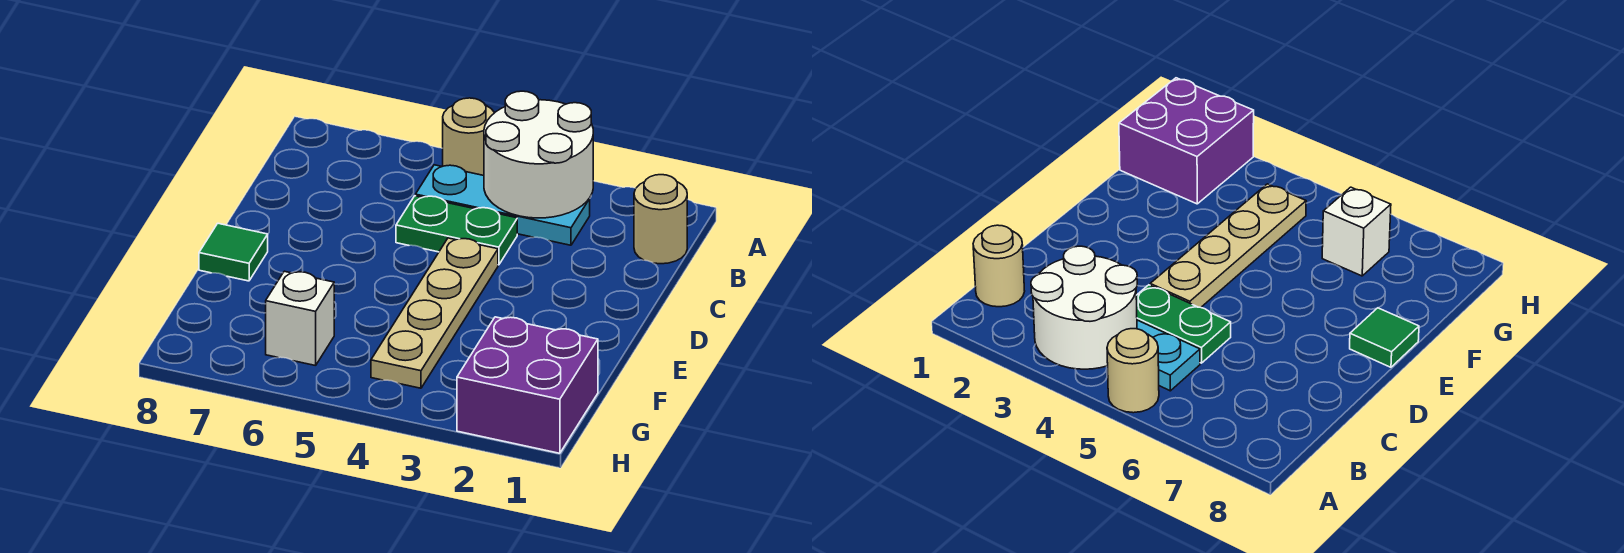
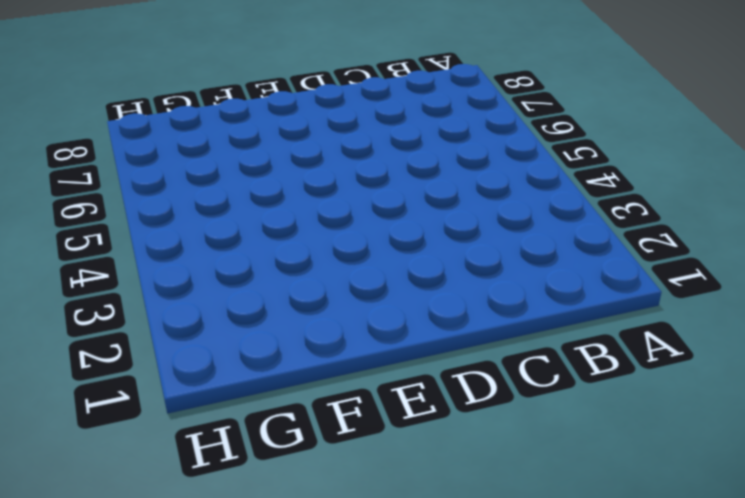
none -> tan round brick A5 level 1
none -> tan round brick B1 level 1

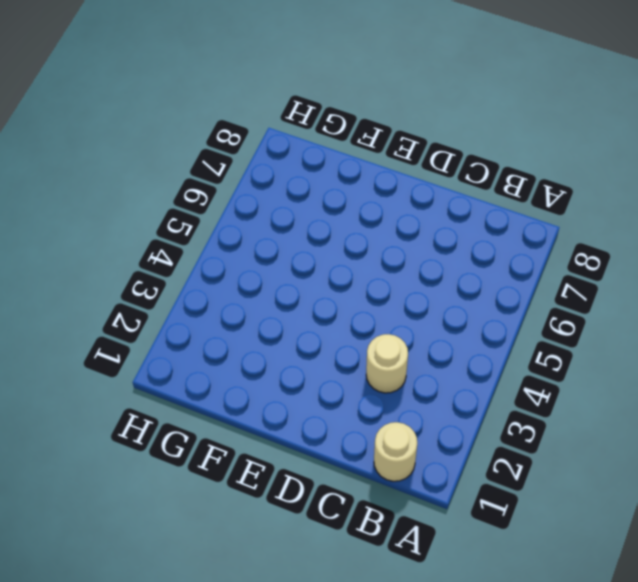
tan round brick C3 level 1 -> tan round brick A5 level 1
none -> cyan plate B3:B5 level 1
none -> green plate C4:C5 level 1

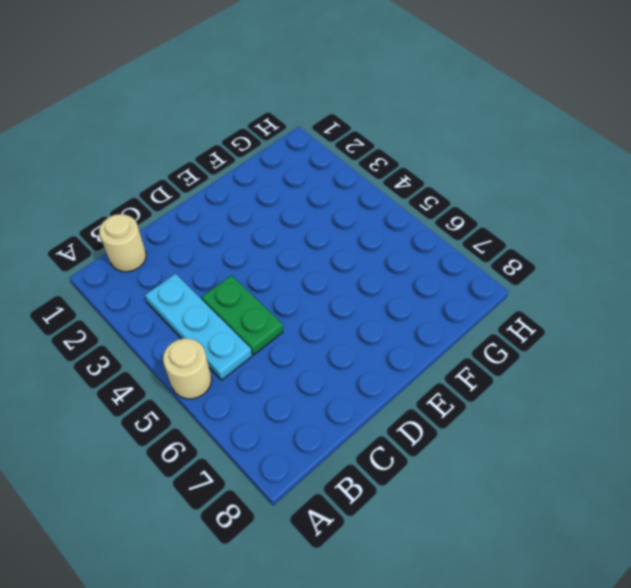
none -> tan plate D4:G4 level 1
none -> green tile E8 level 1

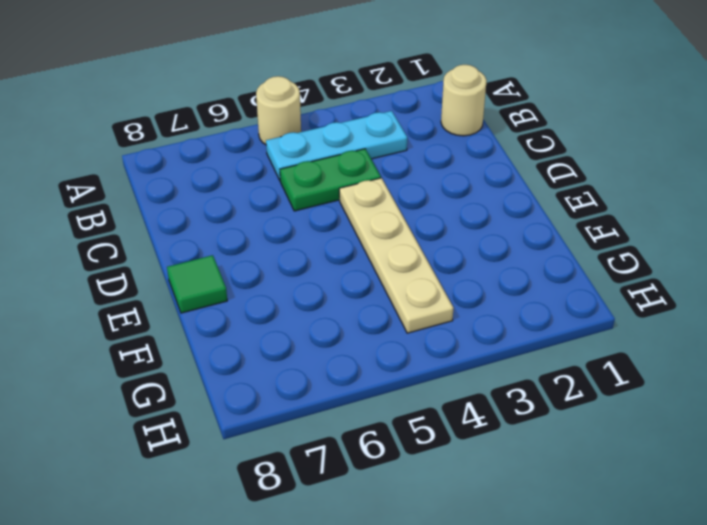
none -> purple brick G1:H2 level 1
none -> white brick G6 level 1

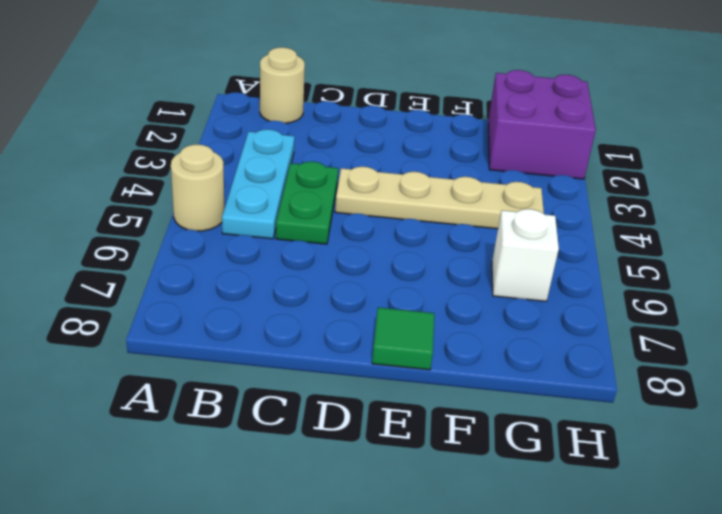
none -> white round brick A3:B4 level 2

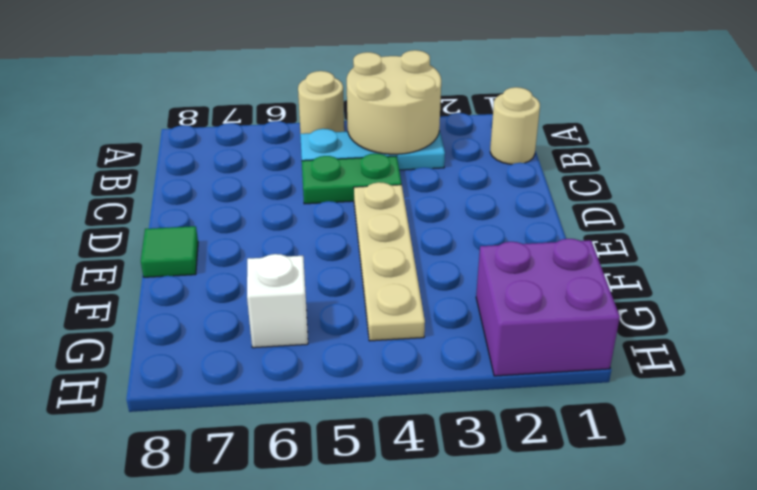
tan round brick A3:B4 level 2 -> white round brick A3:B4 level 2

